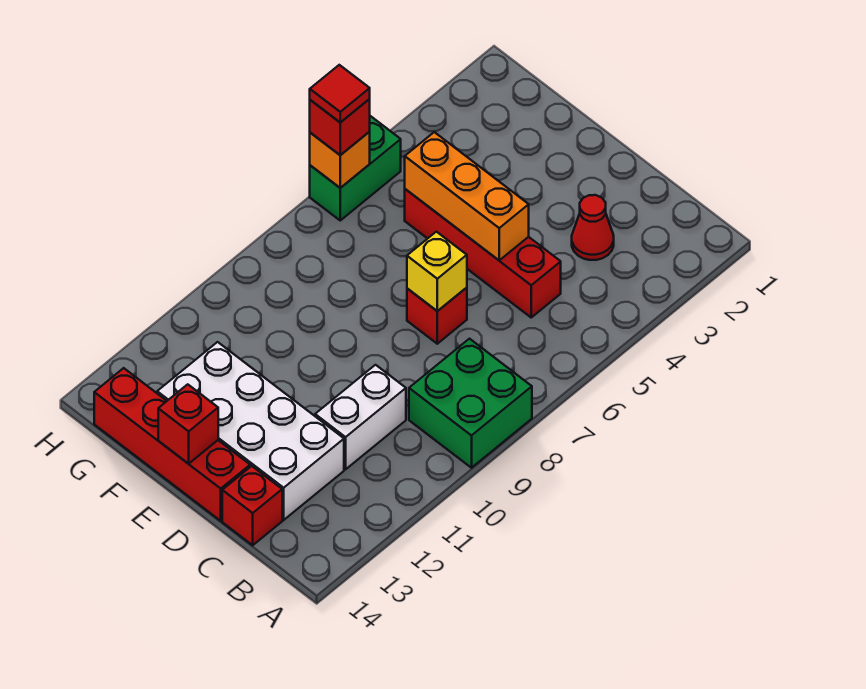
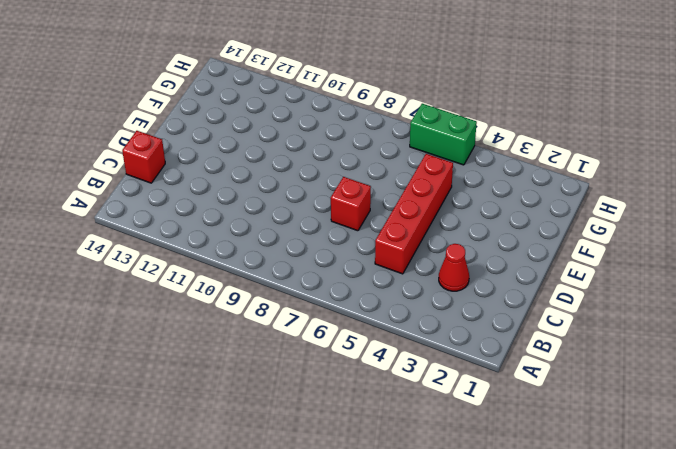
none -> green brick A8:B9 level 1
none -> white brick C10:C11 level 1
none -> white brick C12:F13 level 1

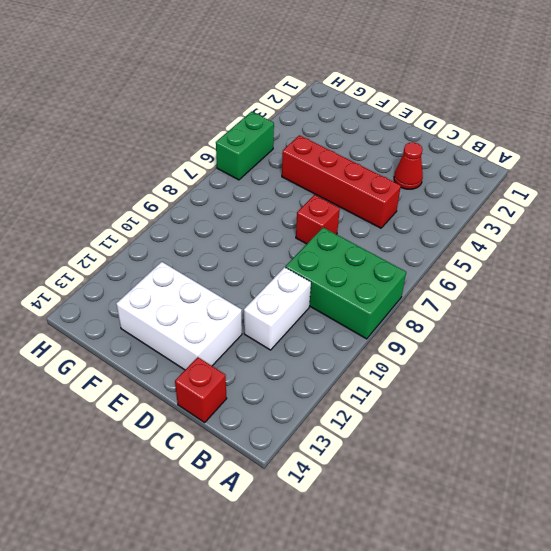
green brick A8:C9 level 1 -> green brick A8:B9 level 1
white brick D12:F13 level 1 -> white brick C12:F13 level 1
none -> red brick D14:G14 level 1
none -> orange brick D5:F5 level 2
none -> yellow brick D7 level 2

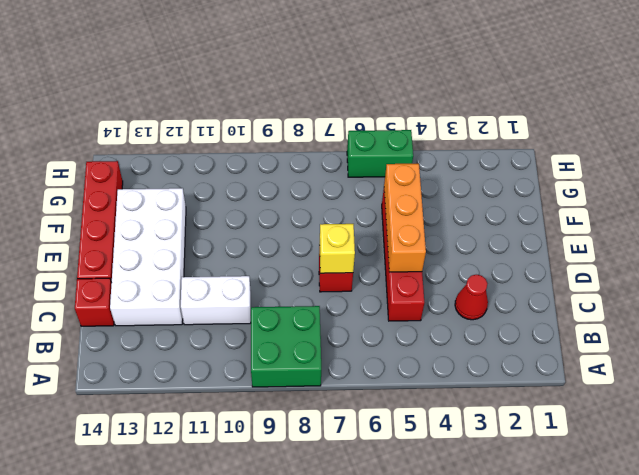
none -> red brick E14 level 2
none -> orange brick H6 level 2
none -> red brick H6 level 3

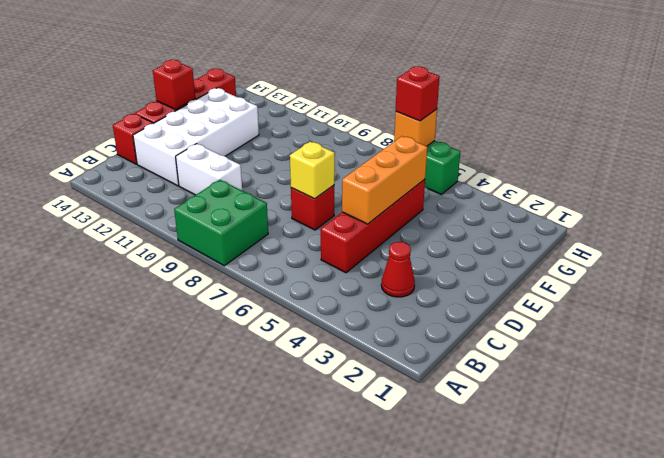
none -> red tile H6 level 4

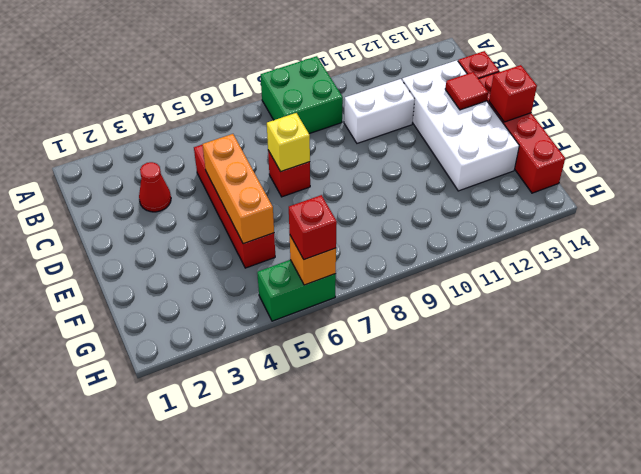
red tile D13 level 2 -> red tile H6 level 4

